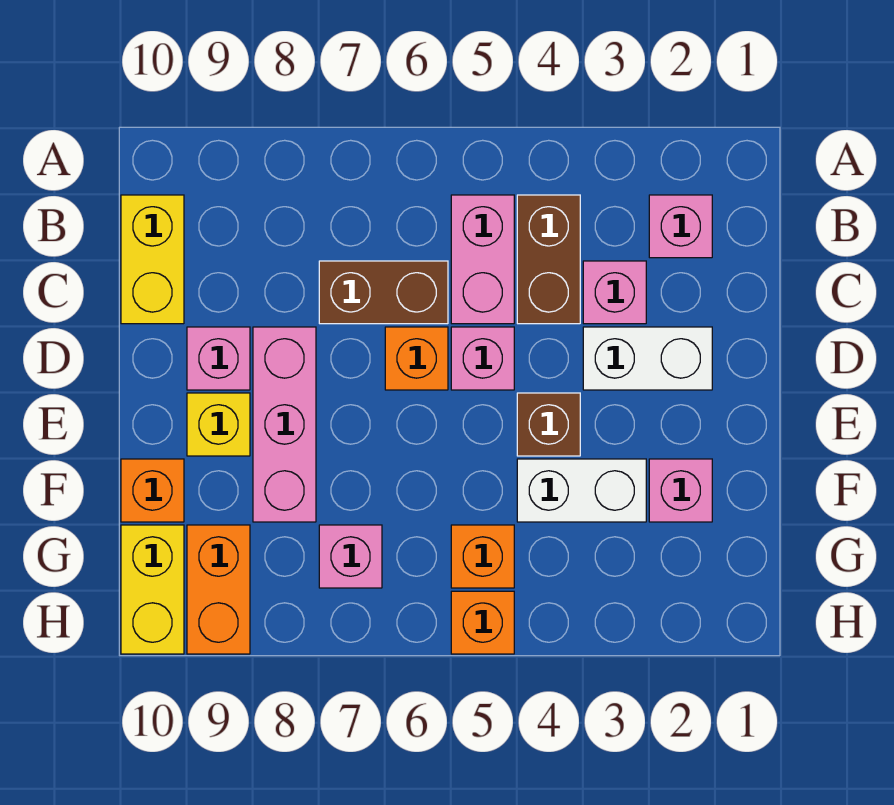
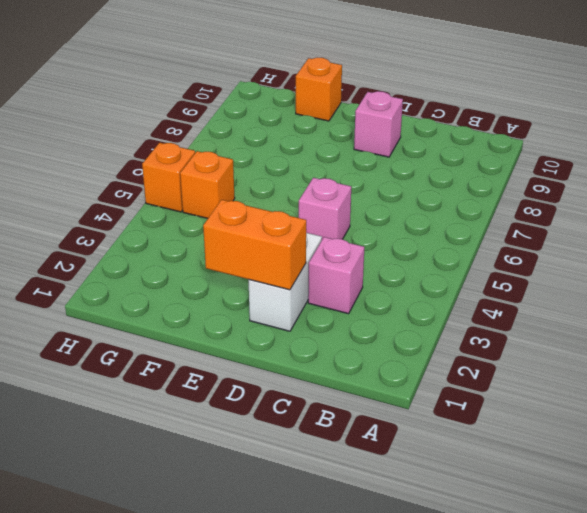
orange brick D2:E2 level 2 -> orange brick G9:H9 level 1
none -> pink brick B2 level 1
none -> brown brick B4:C4 level 1
none -> pink brick B5:C5 level 1

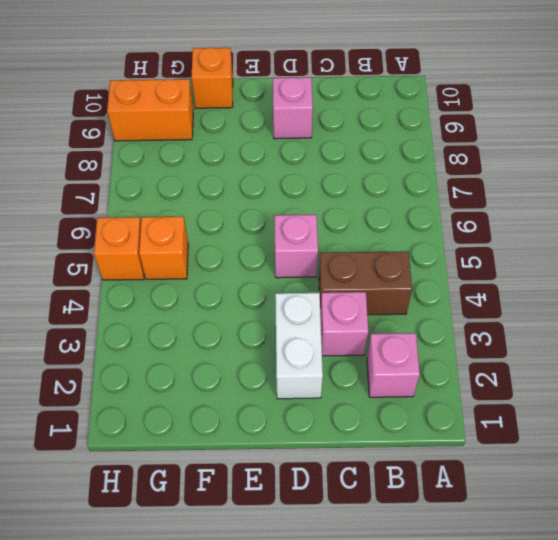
none -> pink brick B5:C5 level 1
none -> yellow brick B10:C10 level 1
none -> brown brick C6:C7 level 1

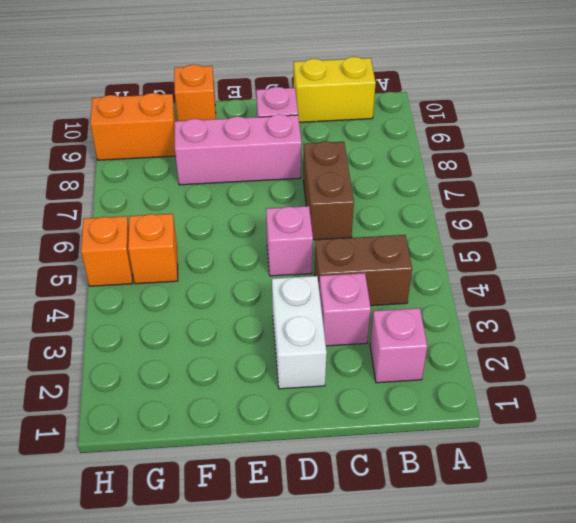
none -> pink brick B5:C5 level 1
none -> orange brick D6 level 1
none -> brown brick E4 level 1

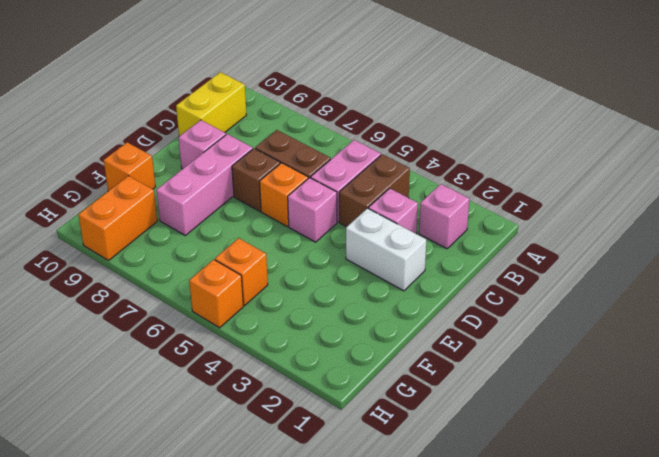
brown brick D7 level 1 -> brown brick E4 level 1
none -> yellow brick E9 level 1
none -> pink brick F2 level 1
none -> white brick F3:F4 level 1

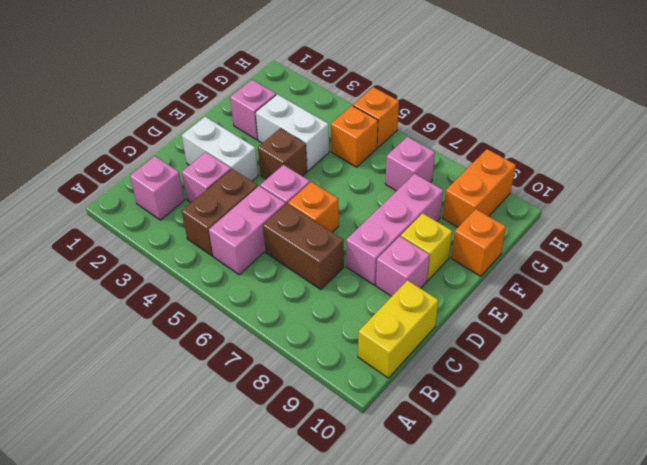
none -> yellow brick G10:H10 level 1

